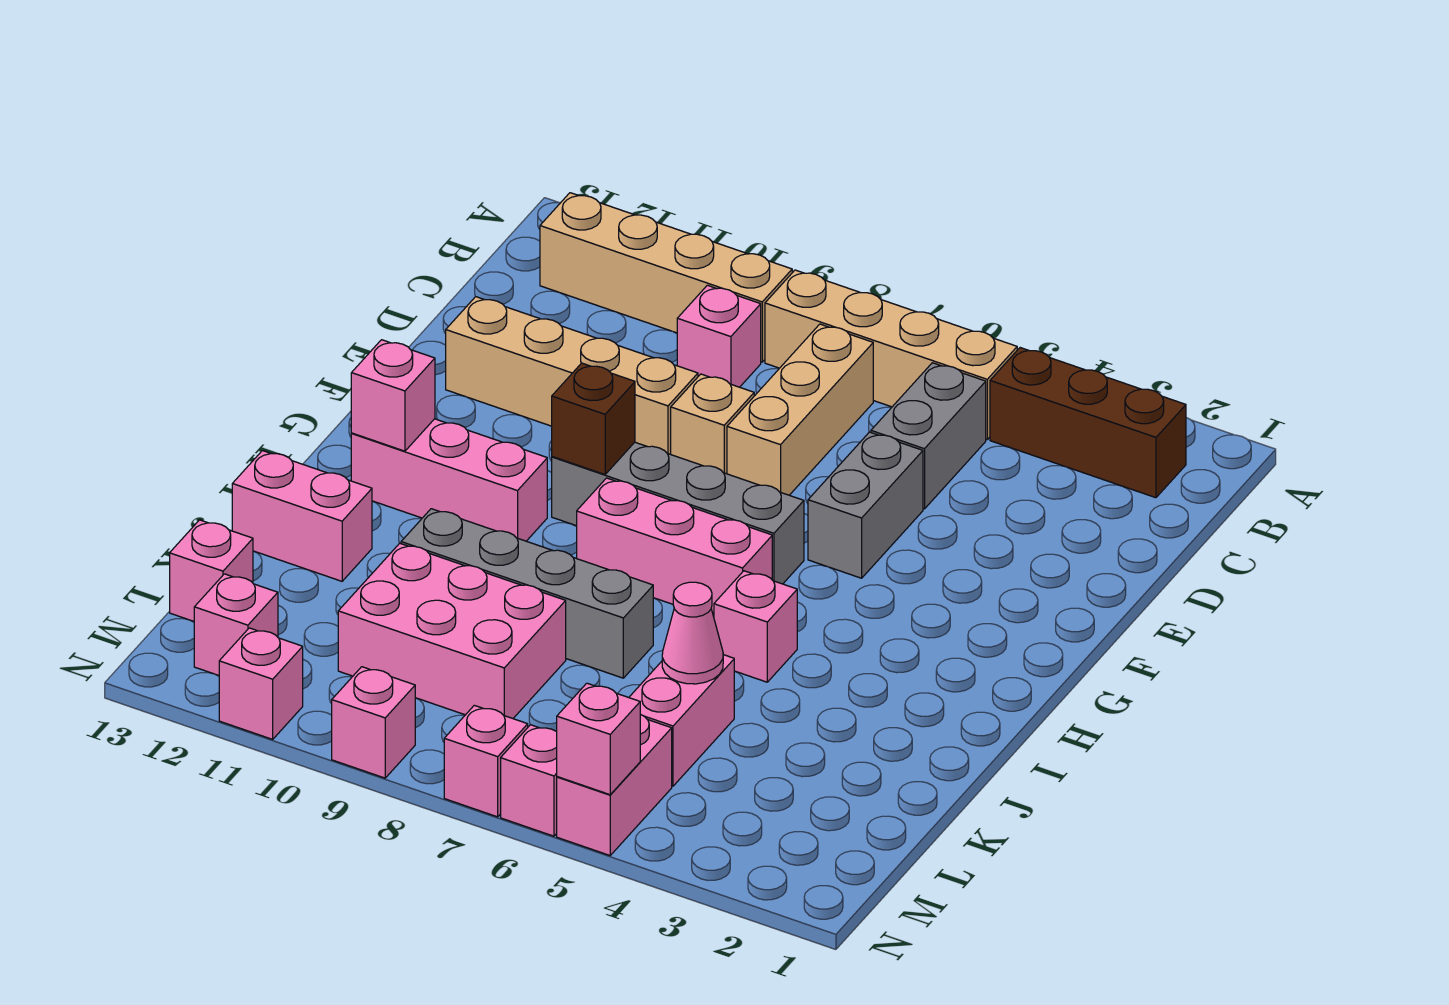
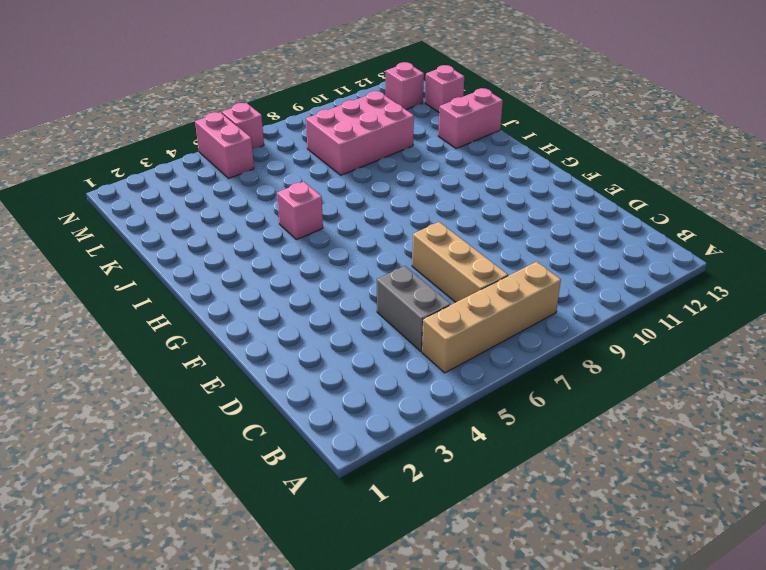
none -> brown brick B2:B4 level 1
none -> tan brick B9:B12 level 1
none -> pink brick C9 level 1

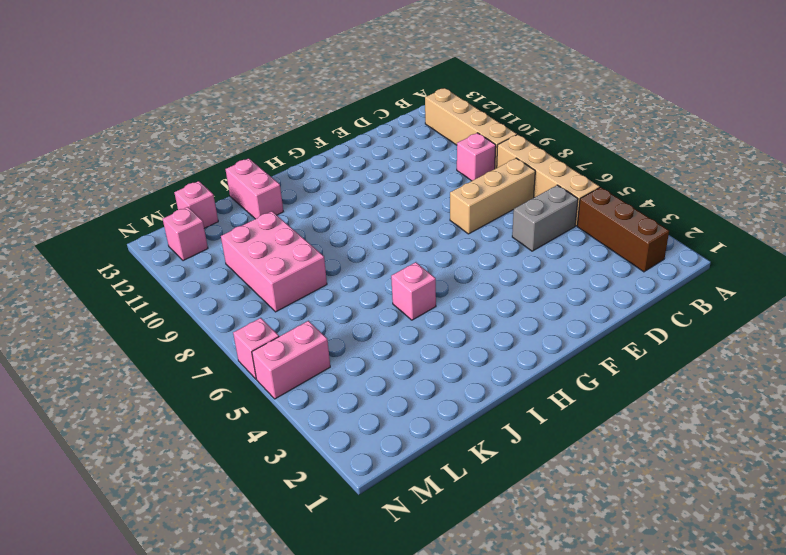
none -> grey brick E5:F5 level 1
none -> tan brick E8 level 1
none -> tan brick E9:E12 level 1

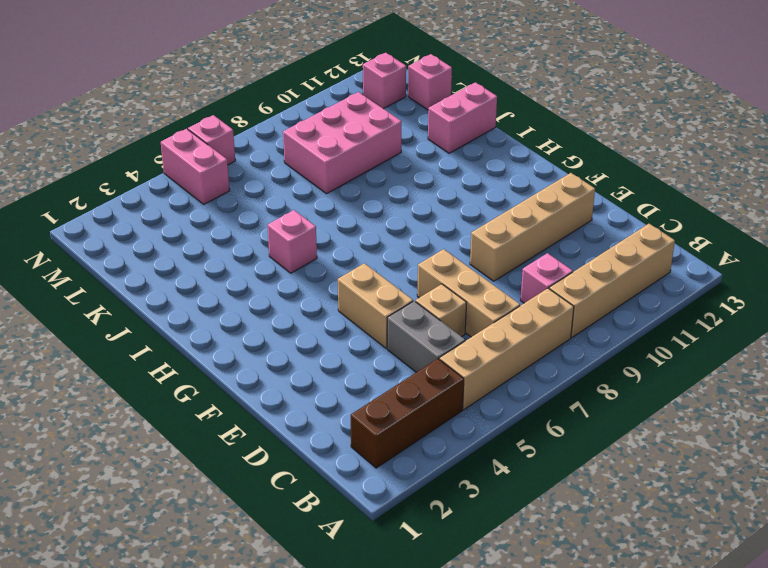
tan brick D6 level 1 -> tan brick E8 level 1
tan brick E5:F5 level 1 -> grey brick E5:F5 level 1
none -> grey brick G6:G9 level 1
none -> pink brick H6:H8 level 1
none -> pink brick H10:H12 level 1

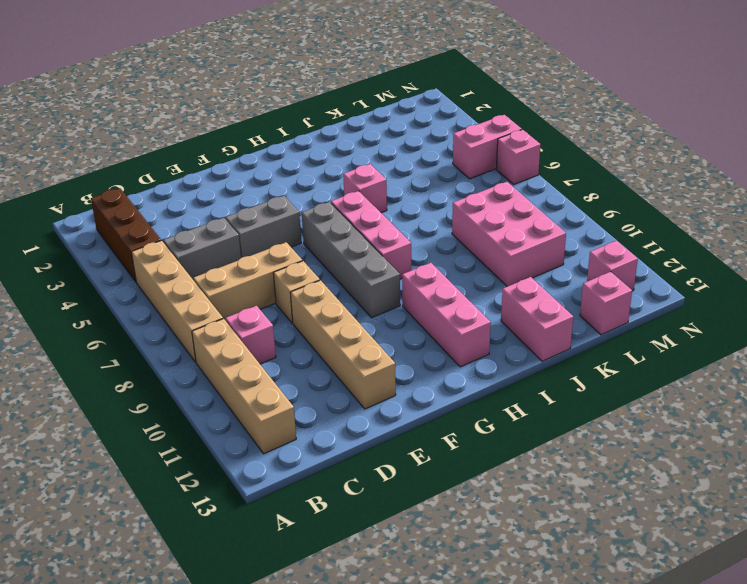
none -> grey brick J7:J10 level 1
none -> pink brick K5:L5 level 1
none -> pink brick N7 level 1

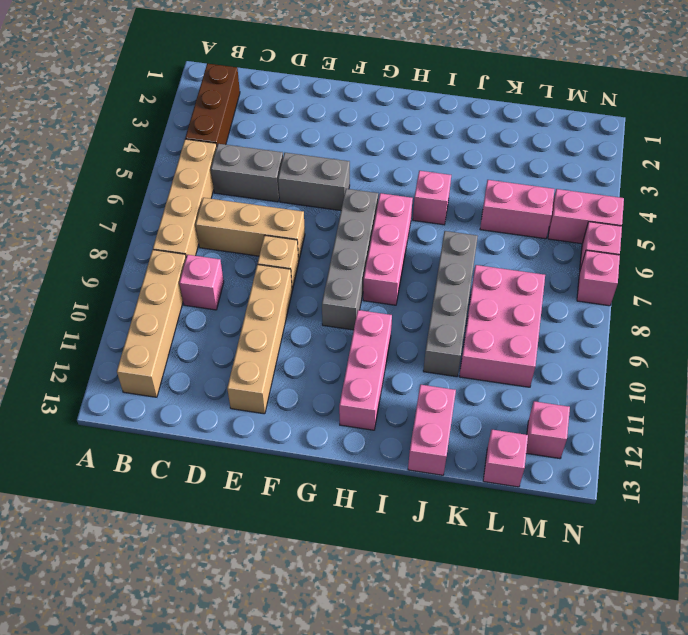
none -> pink brick N9 level 1
none -> pink brick N11 level 1
none -> brown brick G9 level 2

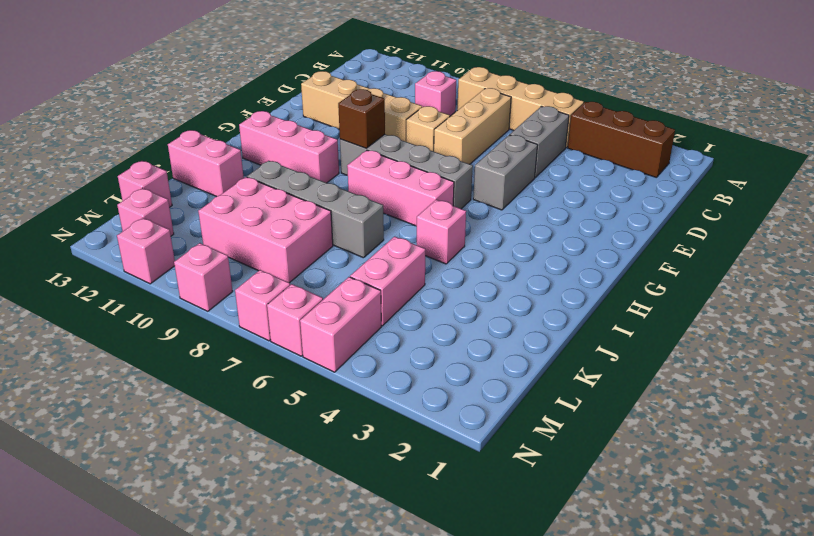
none -> tan brick B9:B12 level 1
none -> pink brick H12 level 2
none -> pink cone K5 level 2

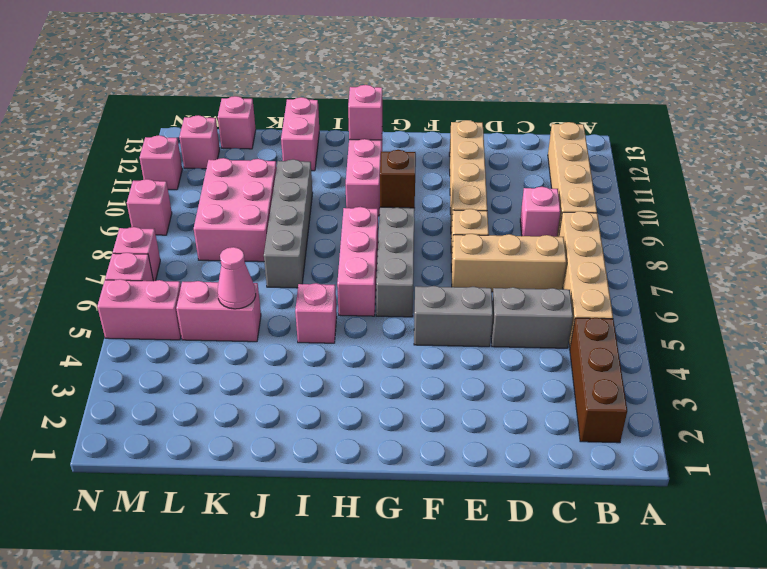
none -> pink brick N5 level 2

